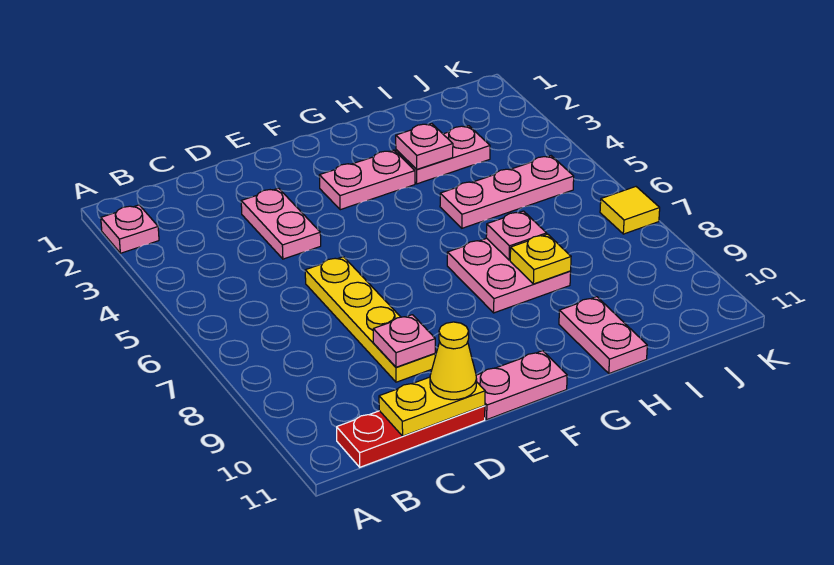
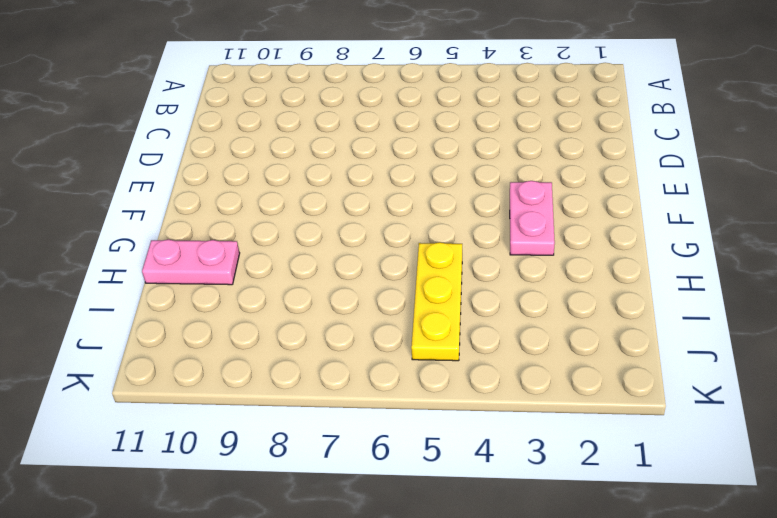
yellow plate H5:J5 level 1 -> pink plate H5:J5 level 1
none -> pink plate A2 level 1
none -> red plate B11:D11 level 1
none -> pink plate D3:D4 level 1

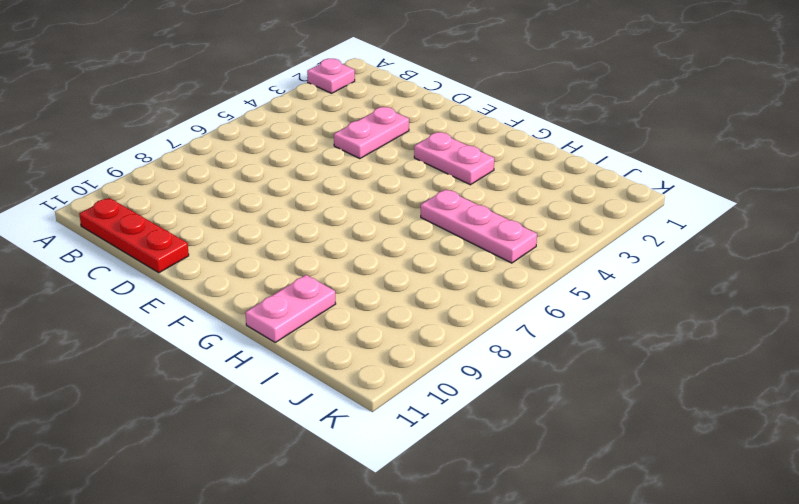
none -> yellow plate D6:D9 level 1
none -> pink plate E11:F11 level 1
none -> pink plate G7:H8 level 1

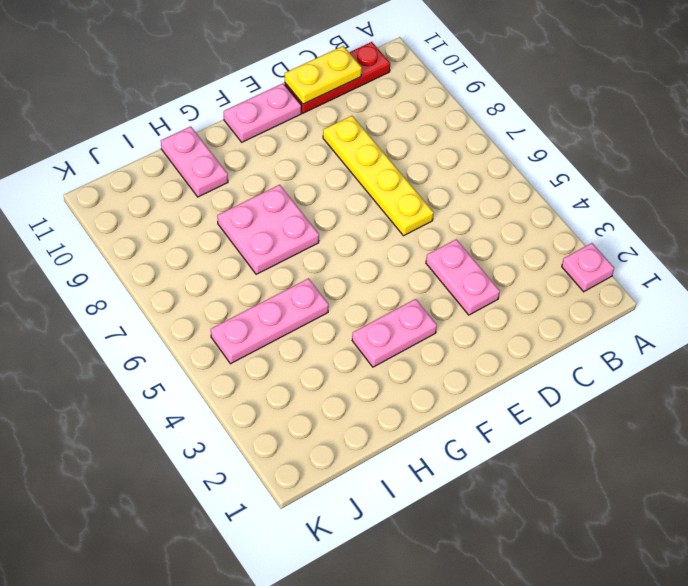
none -> pink plate H3:I3 level 1
none -> yellow tile K7 level 1
none -> pink plate D9 level 2

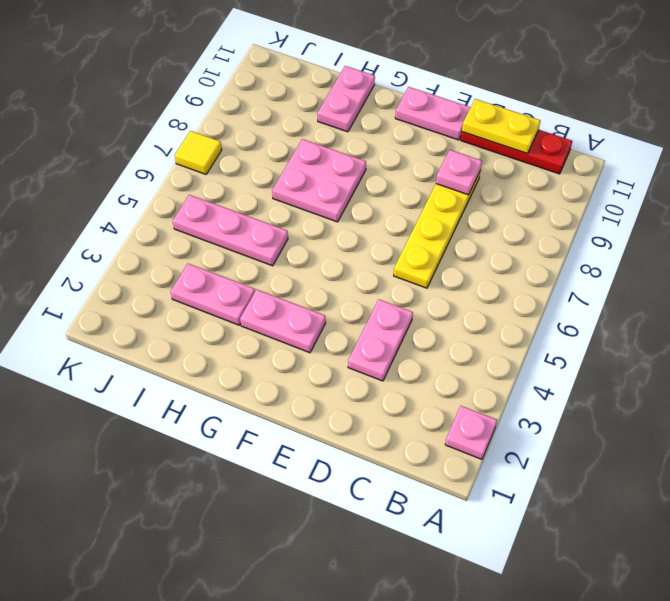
none -> pink plate H3 level 2
none -> pink plate H7 level 2
none -> yellow plate H8 level 2

